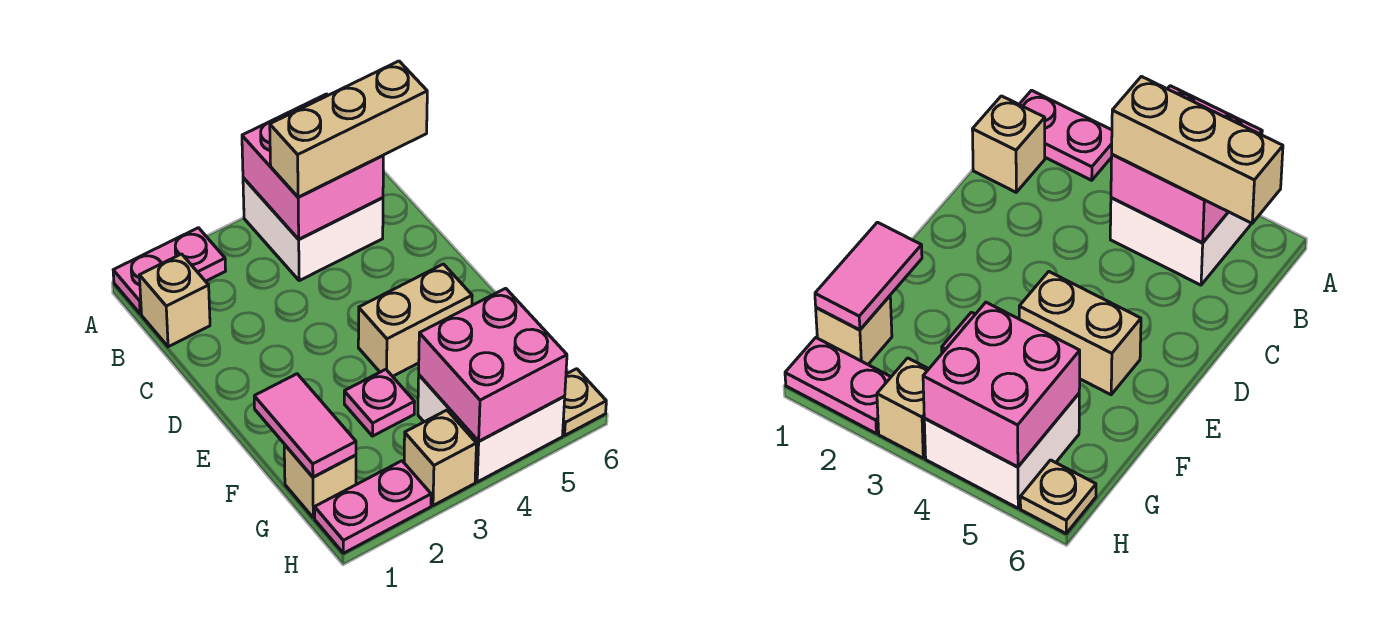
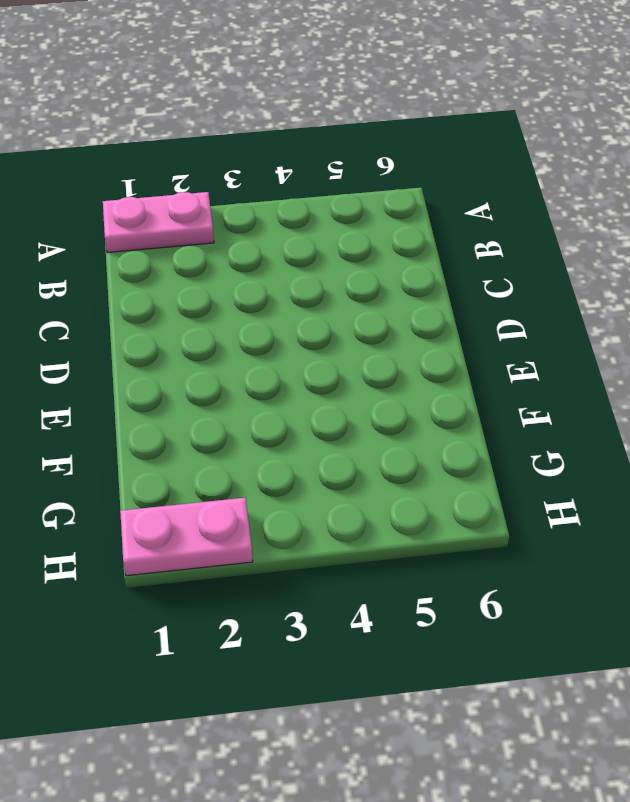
none -> white brick A4:B5 level 1
none -> tan brick B1 level 1
none -> tan brick E4:E5 level 1

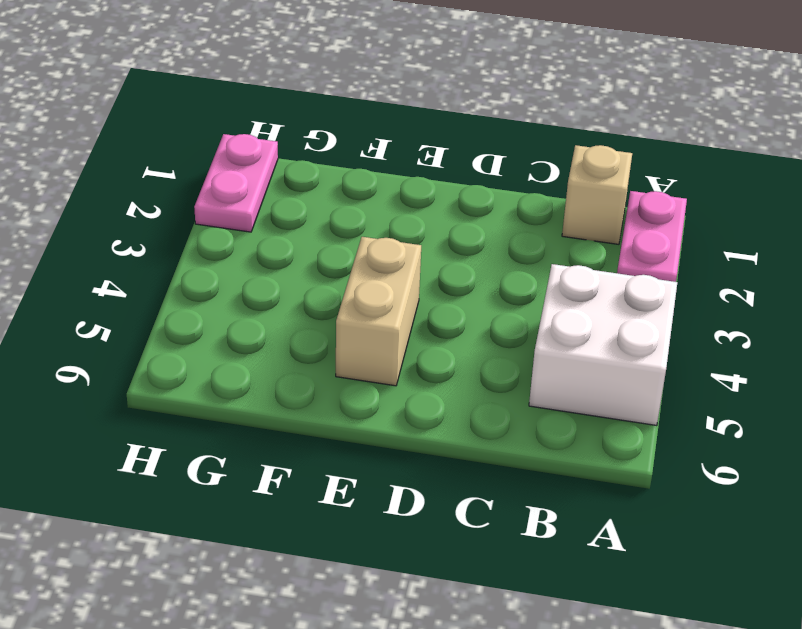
none -> pink plate F3 level 1
none -> tan brick G1 level 1
none -> white brick G4:H5 level 1

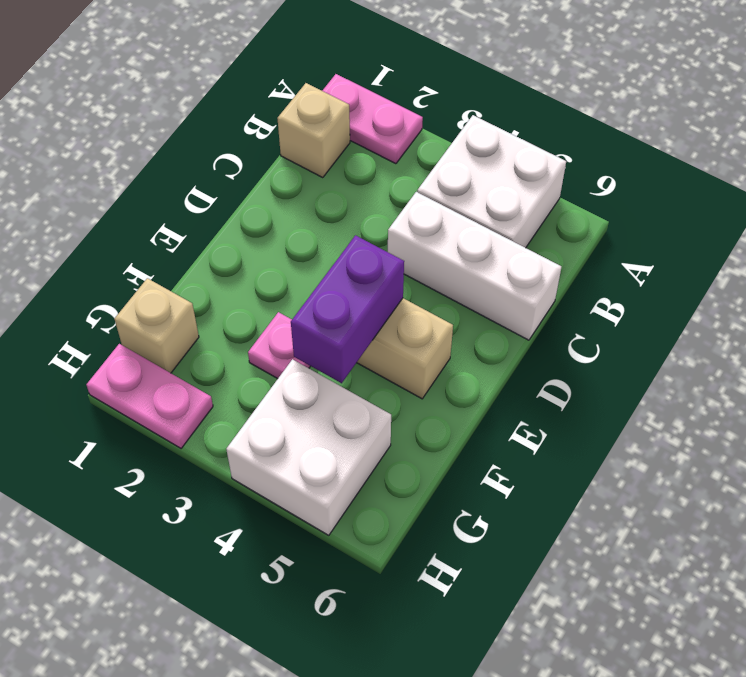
white brick C4:C6 level 1 -> none
purple brick E4:F4 level 2 -> none
none -> tan brick H3 level 1
none -> tan plate H6 level 1
none -> pink brick A4:B5 level 2

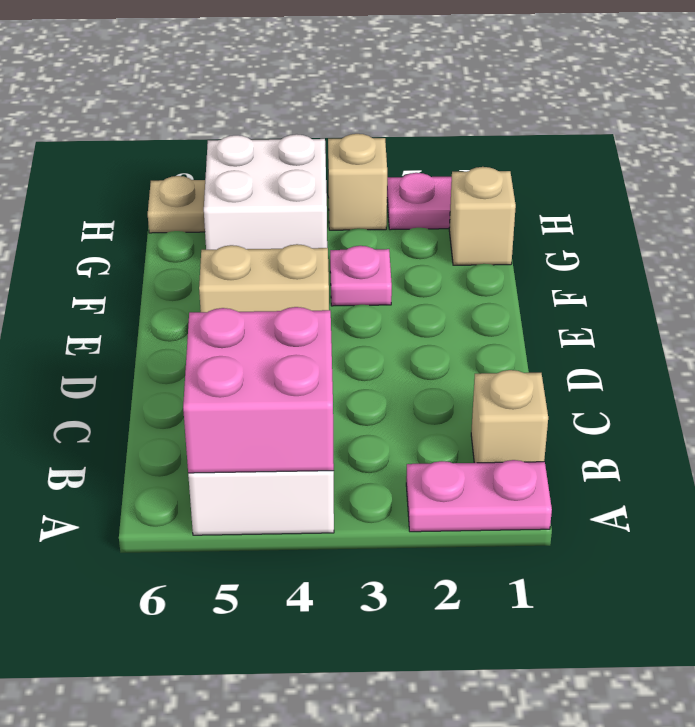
none -> pink tile F1:G1 level 2
none -> pink brick G4:H5 level 2
none -> tan brick B4:B6 level 3

